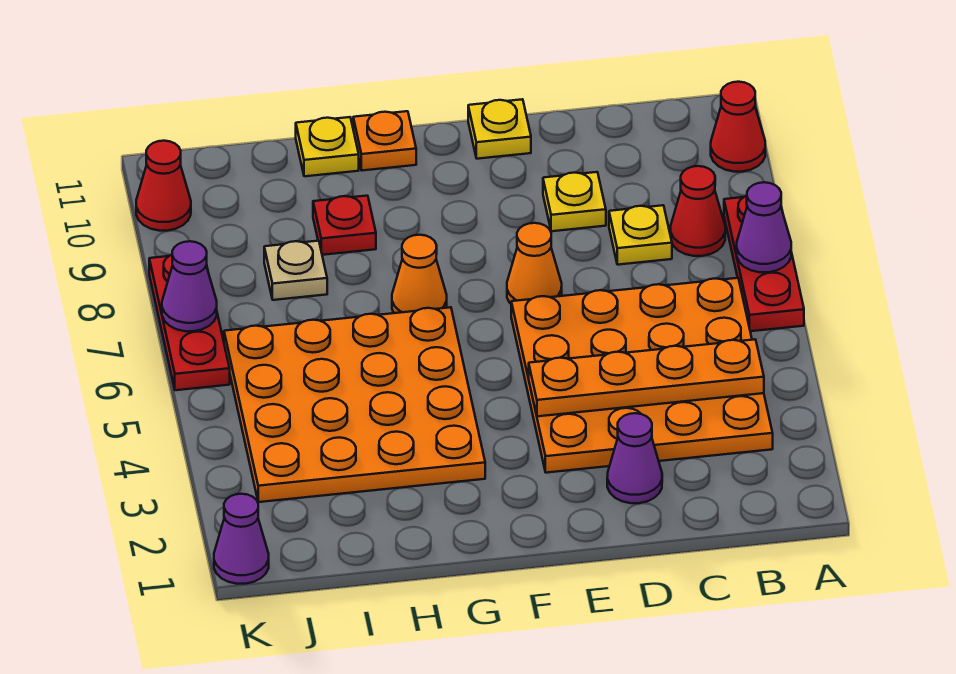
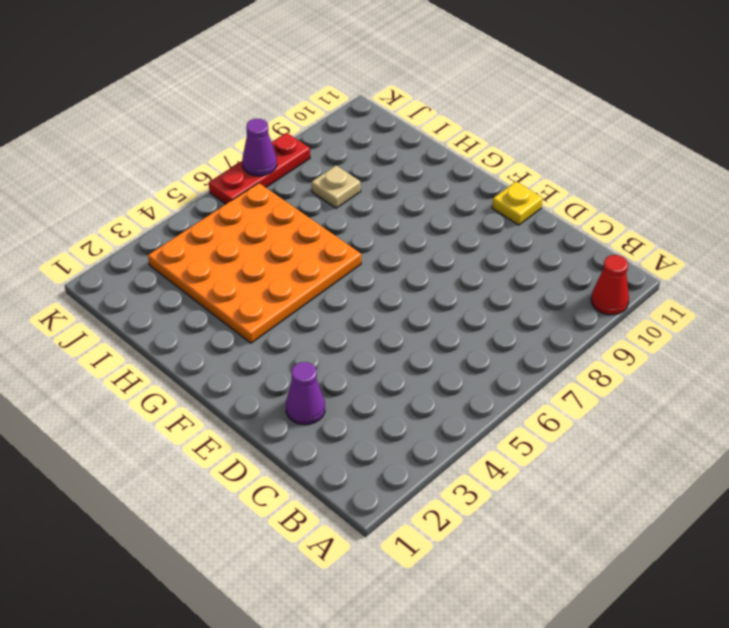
none -> red plate A6:A8 level 1
none -> orange plate B3:E6 level 1
none -> red cone B8 level 1

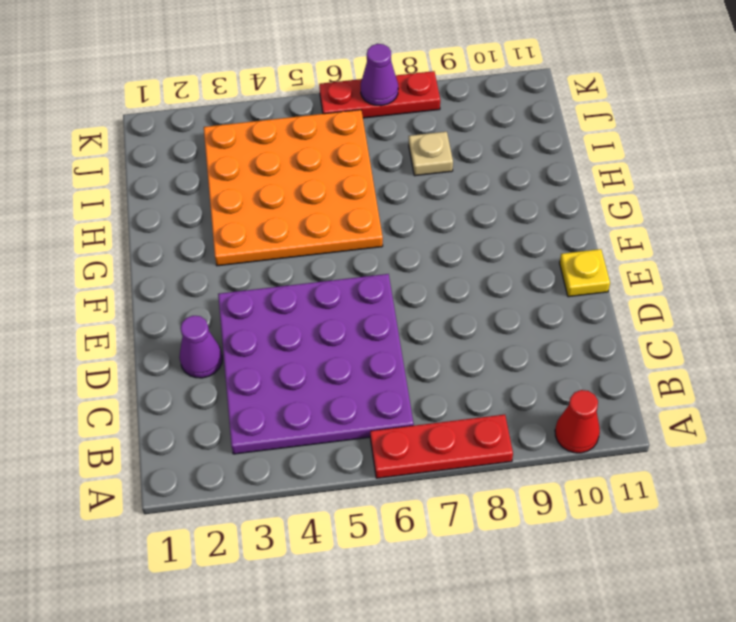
purple plate B3:E6 level 1 -> orange plate B3:E6 level 1
none -> red cone B8 level 1
none -> yellow plate C8 level 1
none -> yellow plate D9 level 1

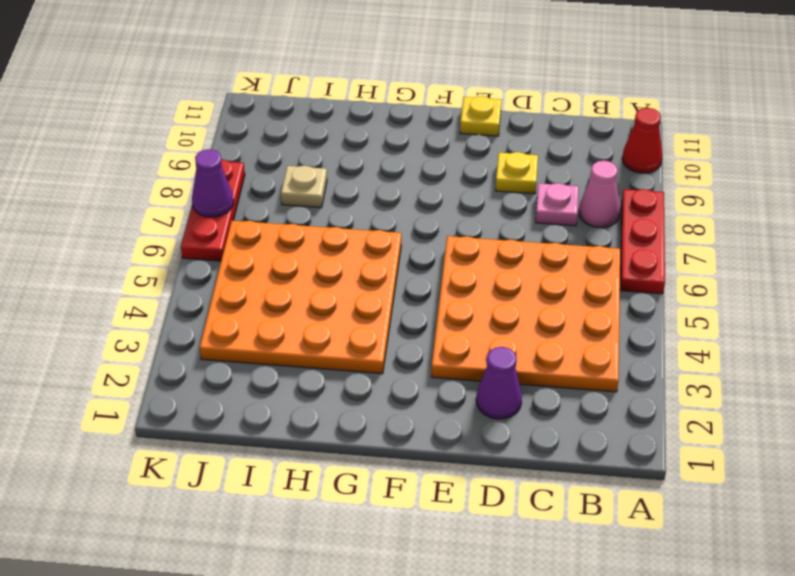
pink cone B8 level 1 -> red cone B8 level 1
pink plate C8 level 1 -> yellow plate C8 level 1
none -> orange cone E7 level 1
none -> orange cone G7 level 1
none -> orange plate G11 level 1

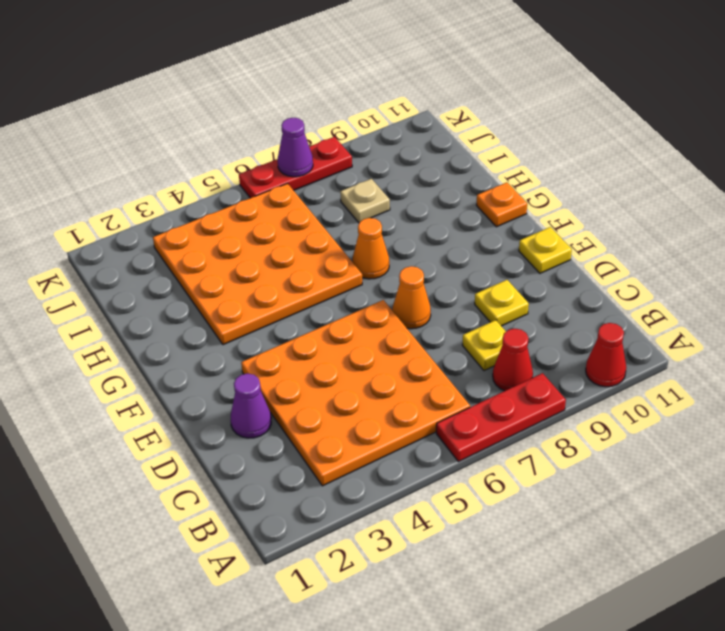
none -> red plate H9 level 1
none -> yellow plate H11 level 1
none -> purple cone K1 level 1

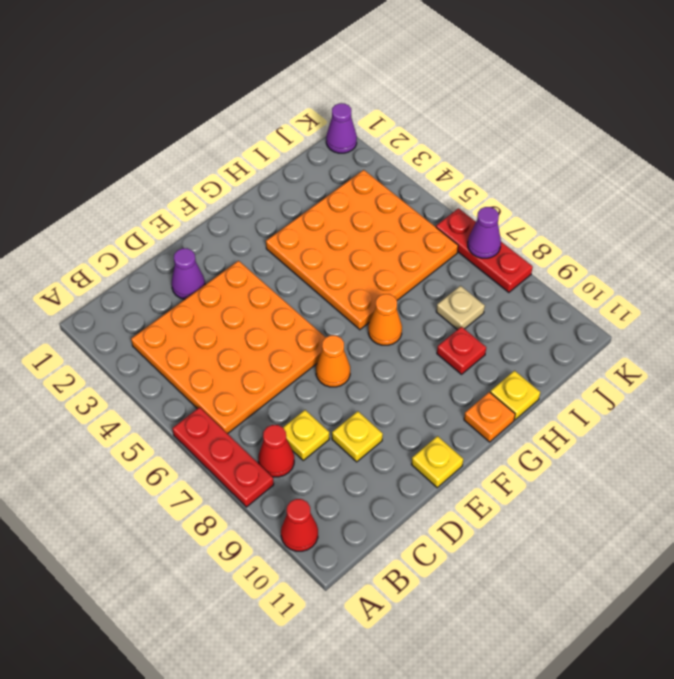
none -> red cone K10 level 1
none -> purple cone A7 level 2
none -> orange plate B4:E4 level 2

